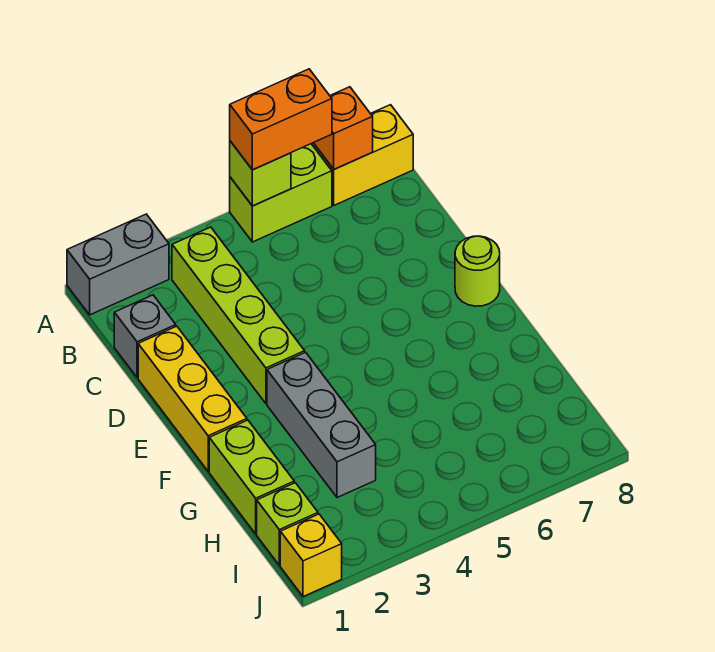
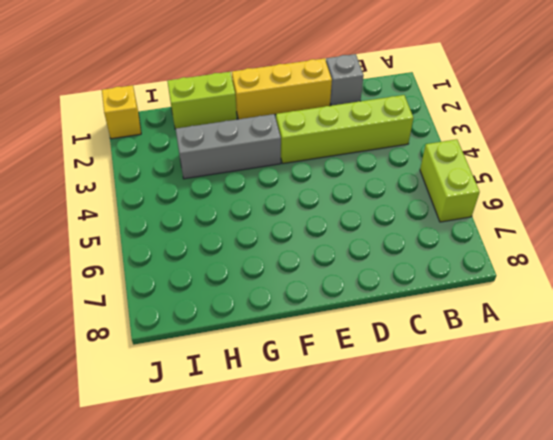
none -> grey brick A1:A2 level 1
none -> yellow brick A7:A8 level 1
none -> lime round brick E8 level 1

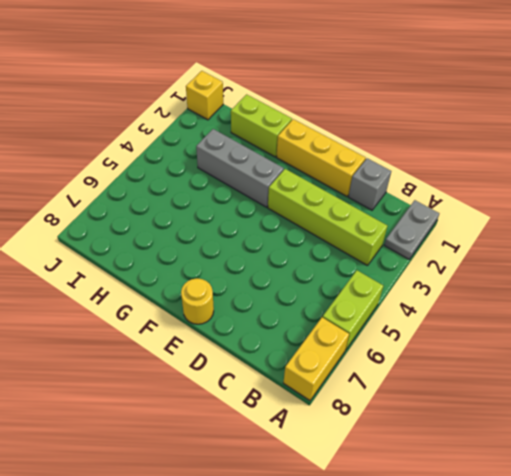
grey plate A1:A2 level 1 -> grey brick A1:A2 level 1
yellow round brick E8 level 1 -> lime round brick E8 level 1
none -> lime brick I1 level 1
none -> lime brick A5 level 2
none -> orange brick A7 level 2

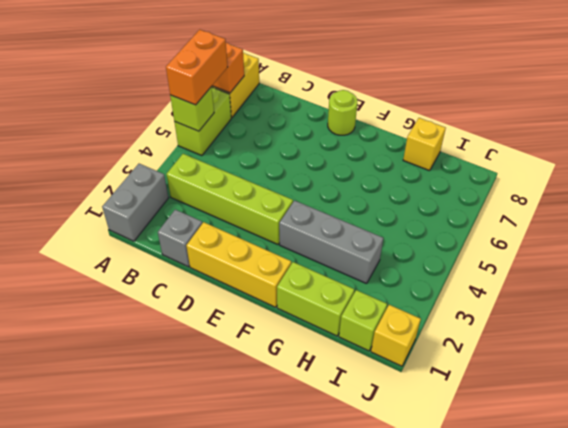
yellow brick H8 level 1 -> none

